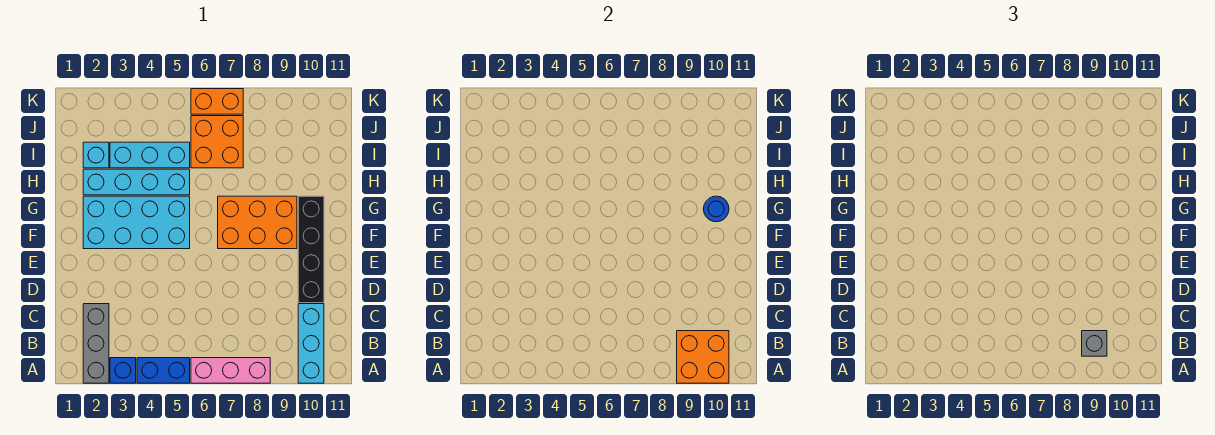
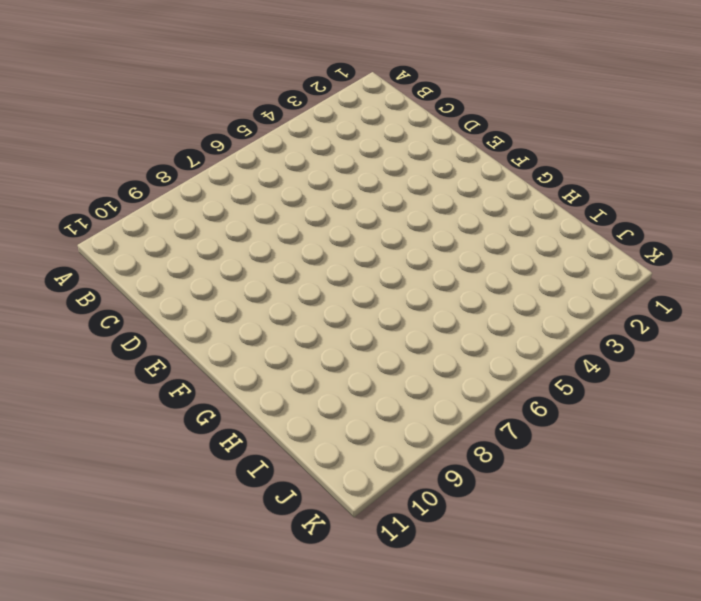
none -> grey brick A2:C2 level 1
none -> blue brick A3 level 1
none -> blue brick A4:A5 level 1

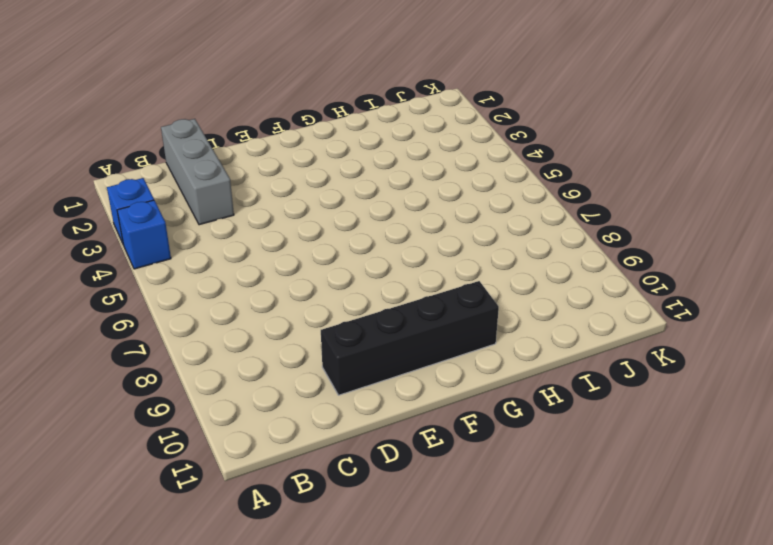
blue brick A4 level 1 -> blue brick A4:A5 level 1
grey brick C1:C3 level 1 -> grey brick A2:C2 level 1
none -> pink brick A6:A8 level 1
none -> cyan brick A10:C10 level 1
none -> cyan brick F2:G5 level 1

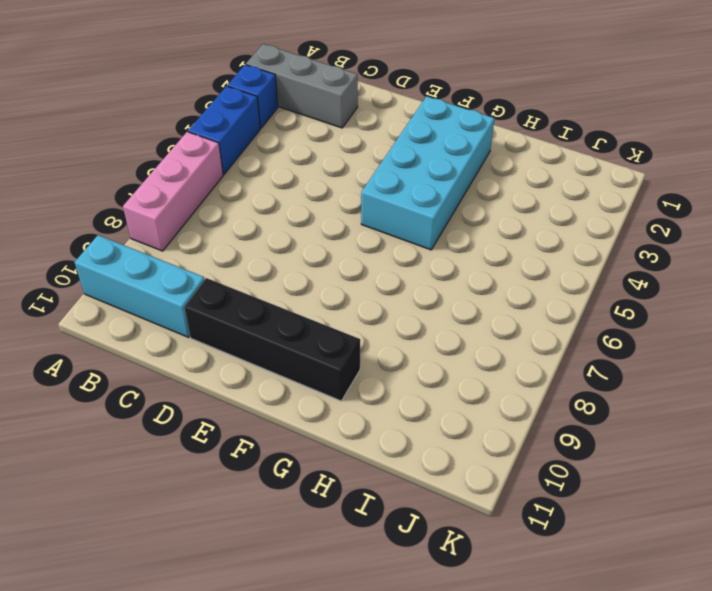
none -> orange brick F7:G9 level 1
none -> cyan brick H2:H5 level 1
none -> cyan brick I2 level 1

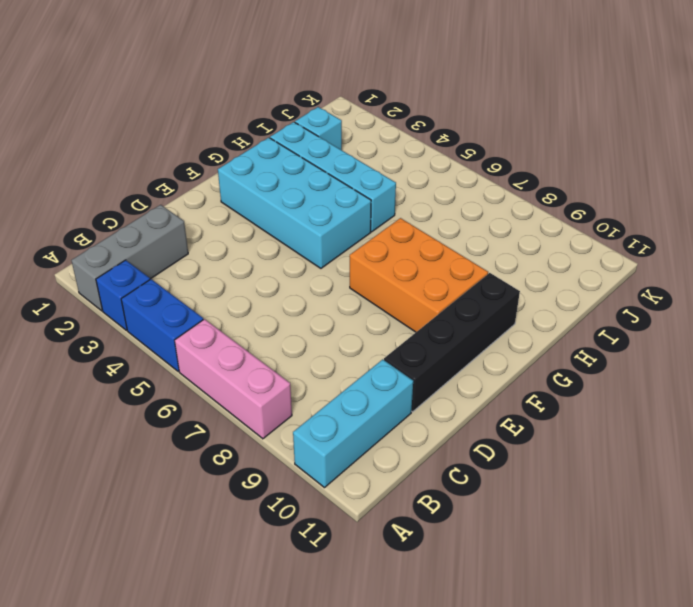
none -> cyan brick I3:I5 level 1
none -> orange brick I6:J7 level 1
none -> orange brick K6:K7 level 1

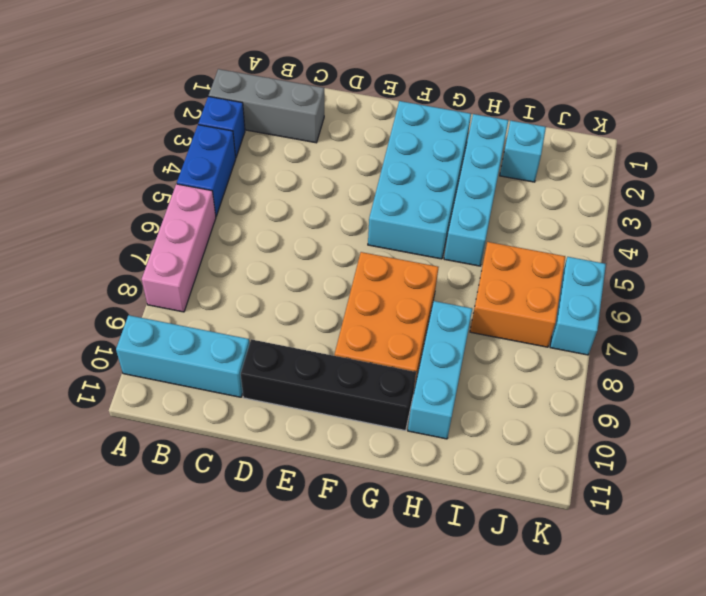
cyan brick H8:H10 level 1 -> cyan brick I3:I5 level 1
cyan brick K6:K7 level 1 -> orange brick K6:K7 level 1
none -> orange brick A9:B10 level 2
none -> blue round brick G10 level 2
none -> grey brick B9 level 3

